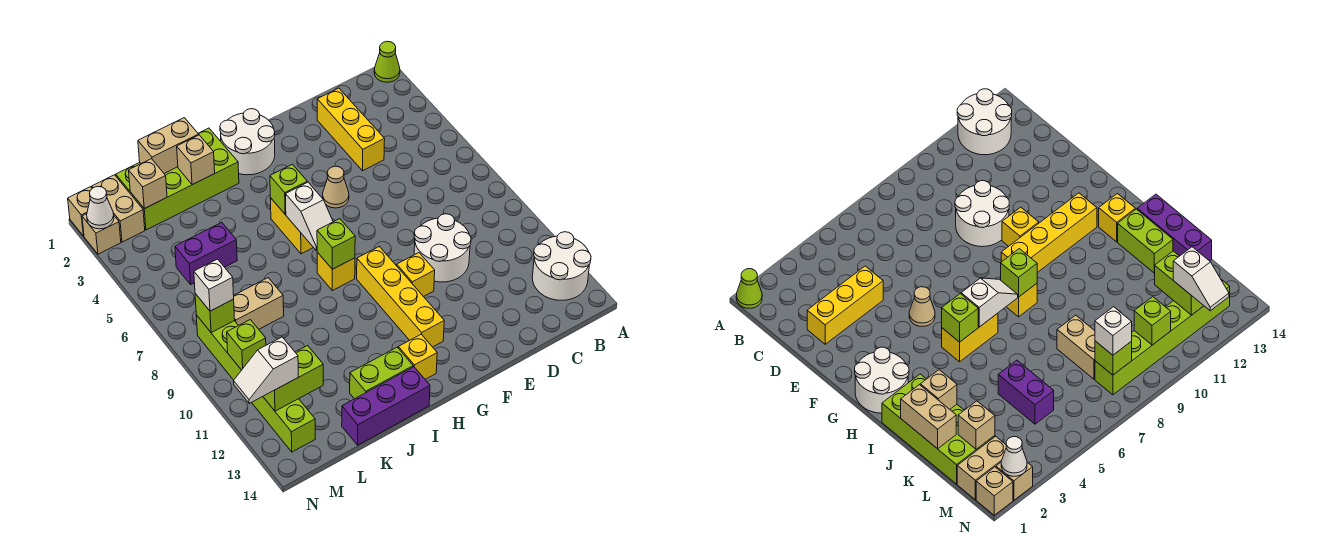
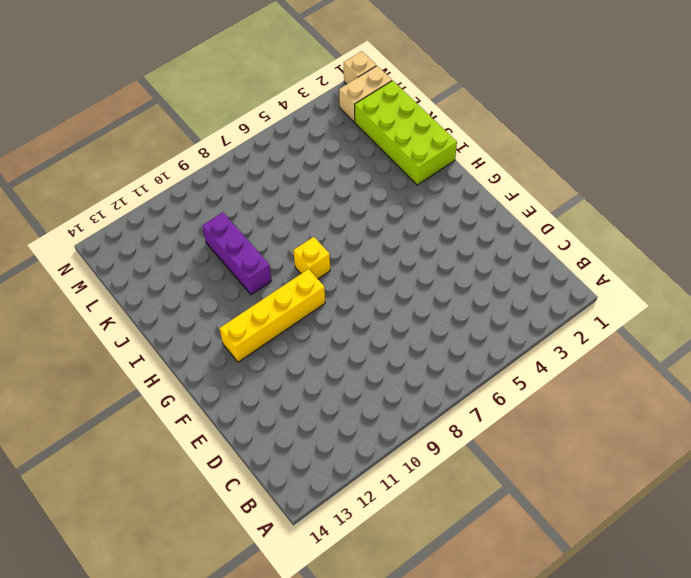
purple brick I10:K10 level 1 -> purple brick I14:K14 level 1
none -> lime cone A1 level 1
none -> white round brick A12:B13 level 1
none -> yellow brick D2:D4 level 1
none -> white round brick D9:E10 level 1

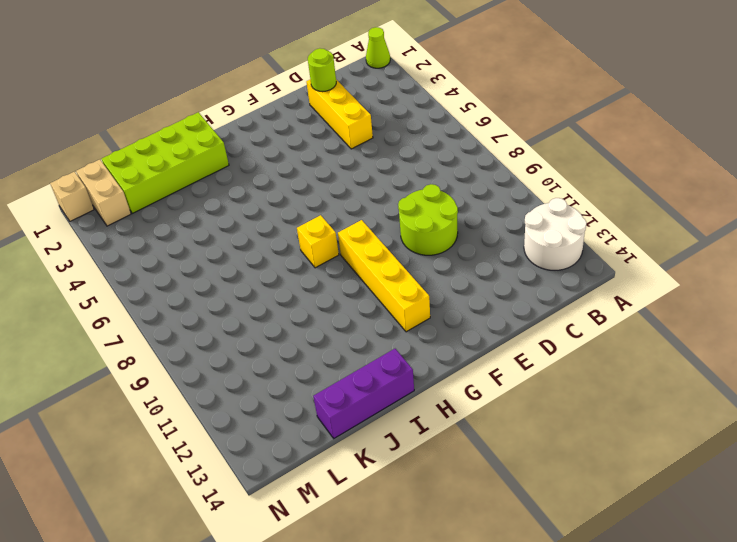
lime round brick D2 level 2 -> none
lime round brick D9:E10 level 1 -> white round brick D9:E10 level 1
none -> tan cone F5 level 1
none -> yellow brick F10 level 1
none -> white round brick G1:H2 level 1
none -> yellow brick H5:H6 level 1

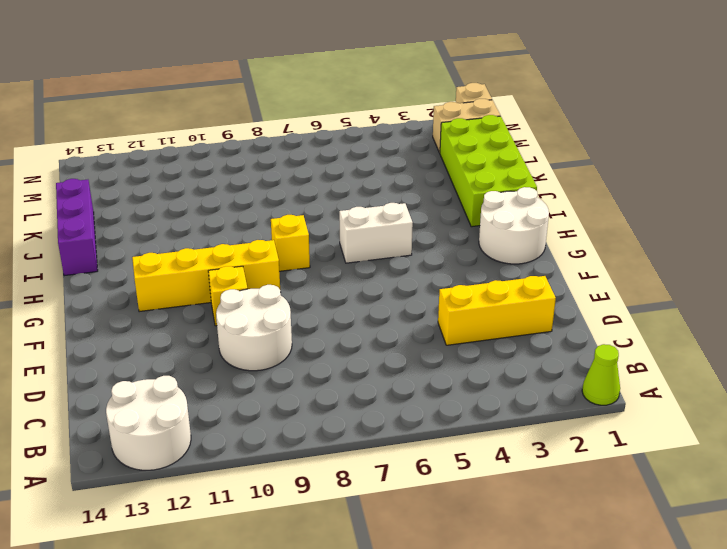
white brick H5:H6 level 1 -> yellow brick H5:H6 level 1
none -> tan cone F5 level 1
none -> yellow brick H13 level 1
none -> lime brick I13:J13 level 1
none -> purple brick K5:L5 level 1

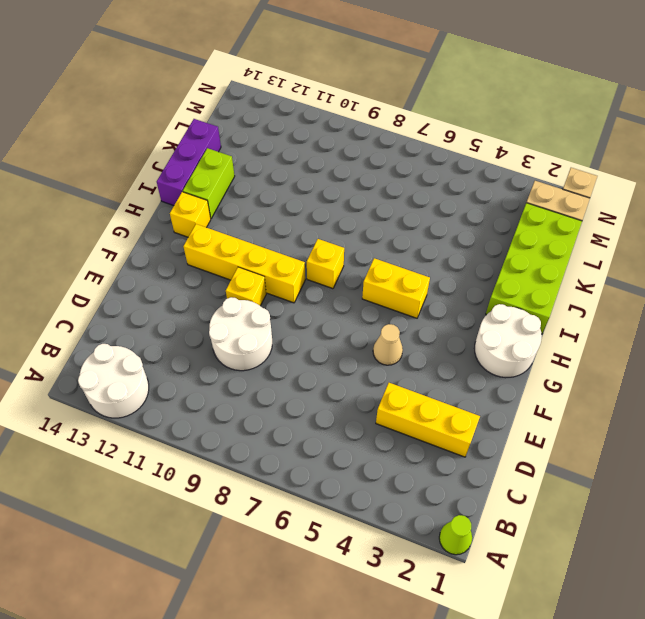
none -> purple brick K5:L5 level 1
none -> tan brick K8:L8 level 1
none -> lime brick M8:M13 level 1
none -> tan brick N2 level 1

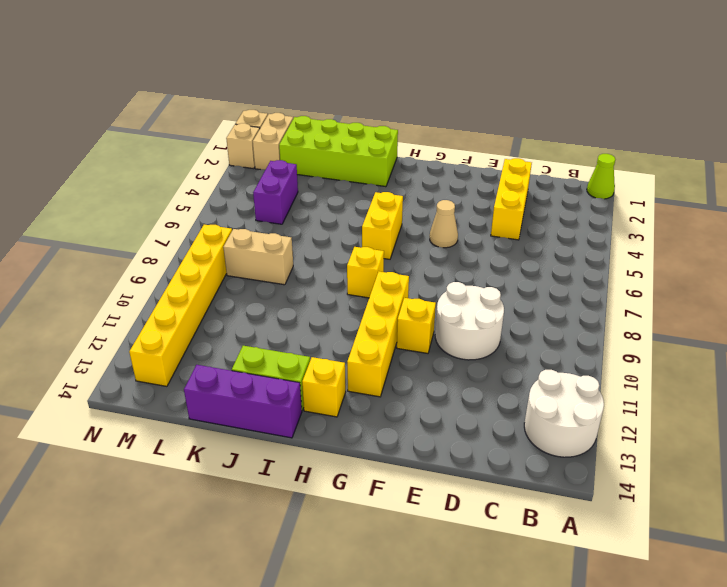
purple brick L4:L5 level 1 -> purple brick K5:L5 level 1
yellow brick M8:M13 level 1 -> lime brick M8:M13 level 1
none -> white round brick G1:H2 level 1
none -> lime brick H5 level 2
none -> white slope H6:H7 level 2 top 6
none -> lime brick H8 level 2

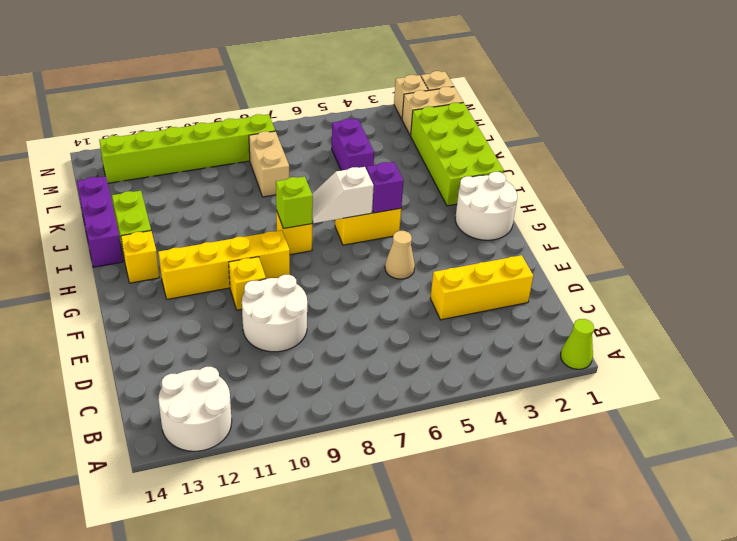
purple brick H5 level 2 -> lime brick H5 level 2
none -> tan brick J1:K1 level 2
none -> tan brick J2 level 2
none -> tan brick L2 level 2
none -> lime brick L12:M12 level 2

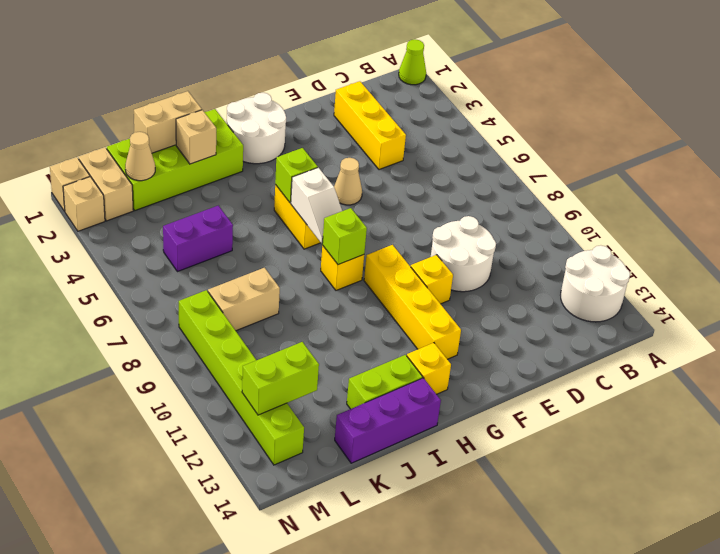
tan cone L2 level 2 -> tan brick L2 level 2
none -> lime brick M8 level 2
none -> lime brick M10 level 2
none -> white cone N2 level 2
none -> white brick M8 level 3

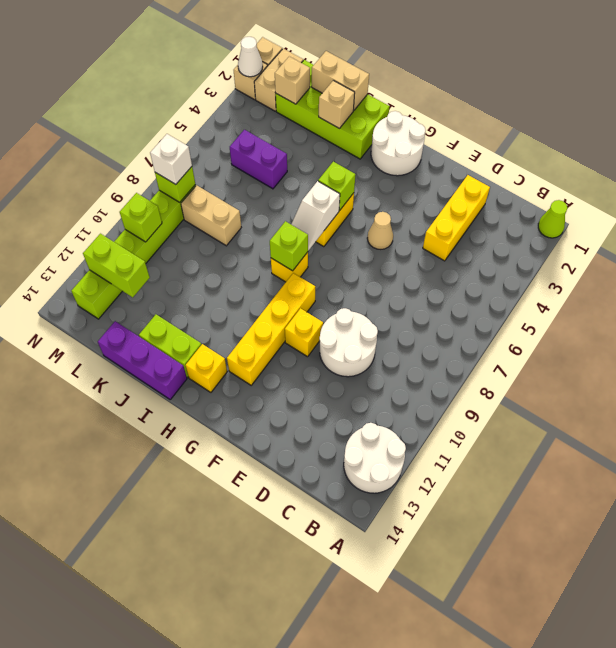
none -> white slope M12:N12 level 3 top M

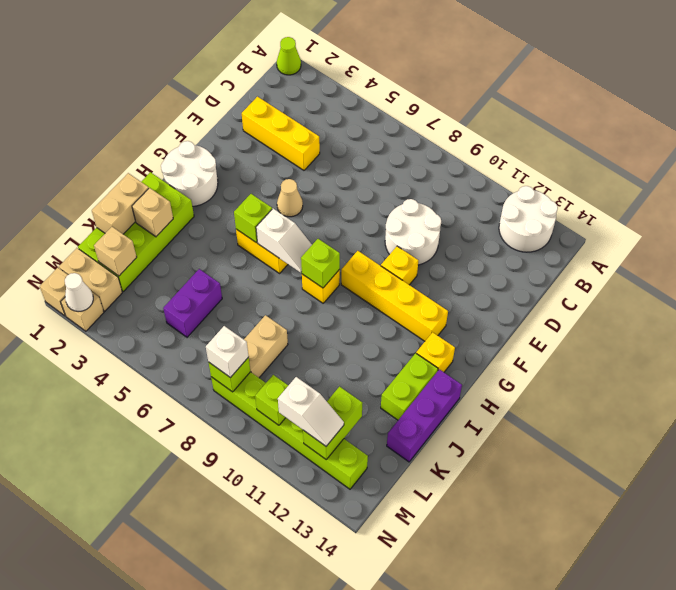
white slope M11:M12 level 3 top 11 -> white slope M12:N12 level 3 top M

